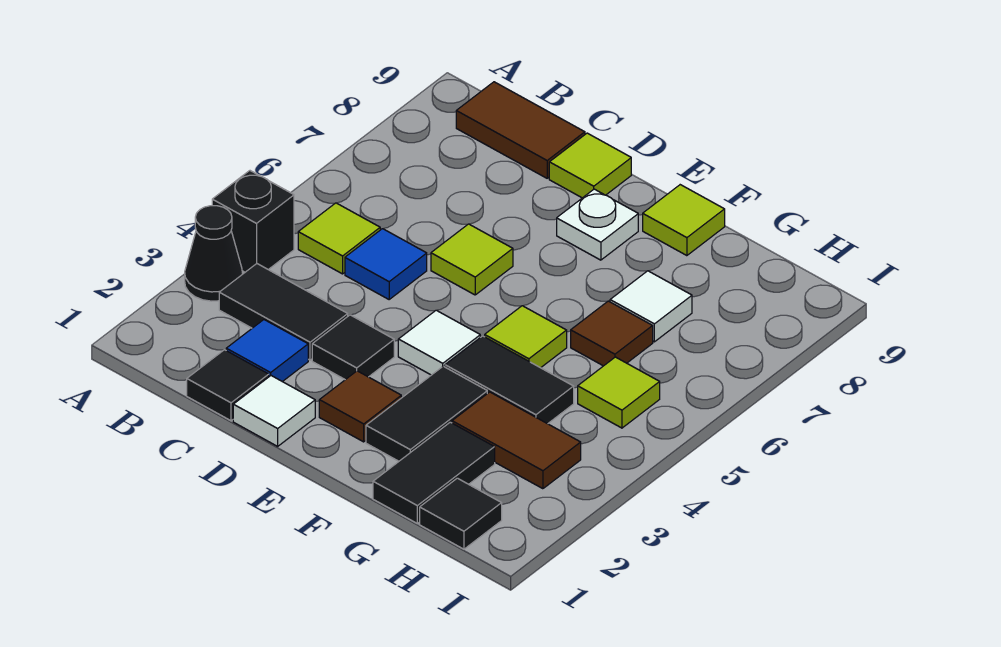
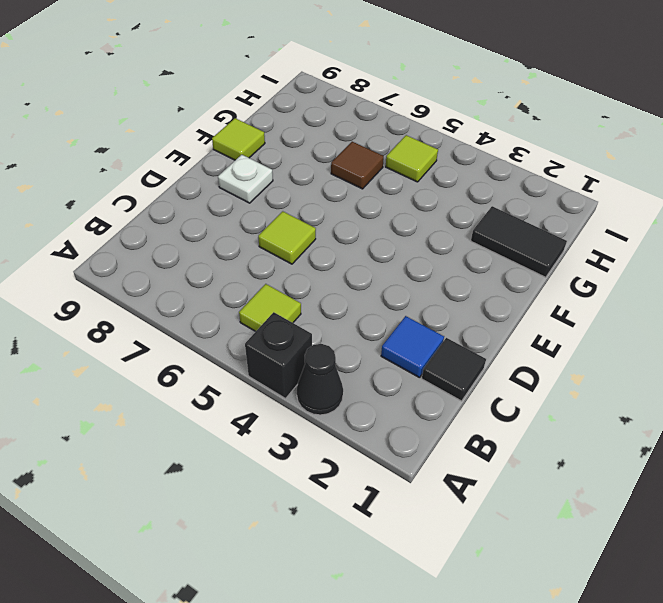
none -> black tile B3:C3 level 1
none -> brown tile B9:C9 level 1
none -> blue tile C5 level 1

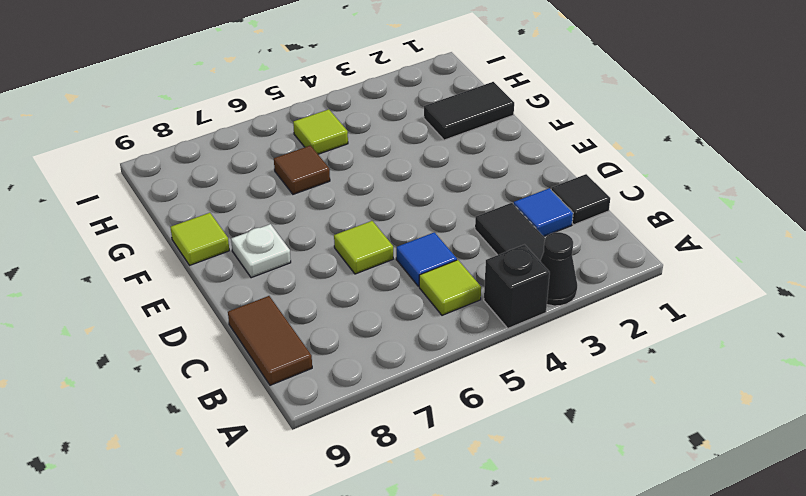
none -> white tile D1 level 1
none -> black tile D3 level 1
none -> lime tile D9 level 1

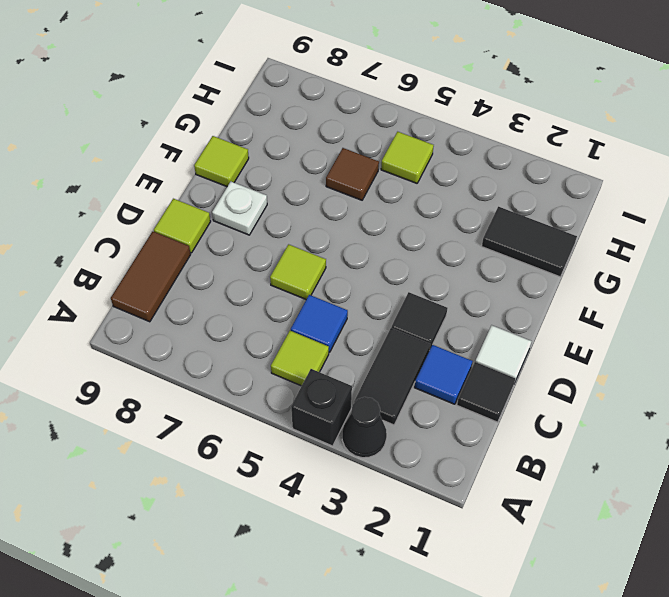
none -> brown tile E2 level 1
none -> white tile E4 level 1
none -> black tile F2:F3 level 1

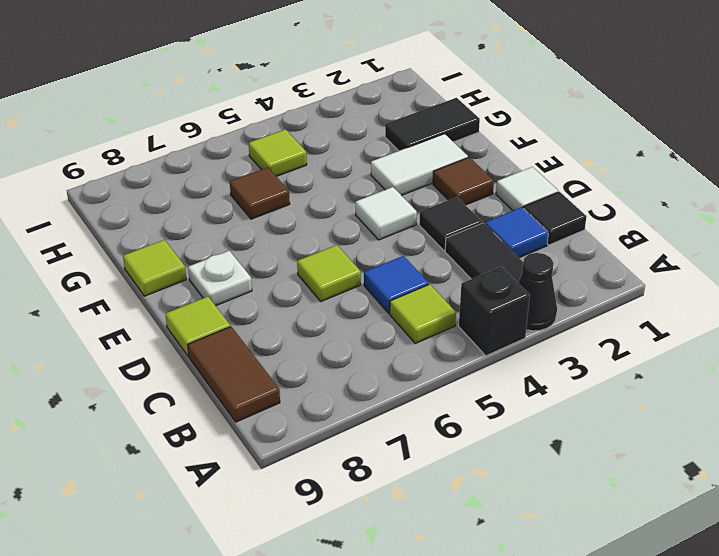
white tile F2:F3 level 1 -> black tile F2:F3 level 1
none -> black tile F4:G4 level 1
none -> lime tile F5 level 1
none -> brown tile G3:H3 level 1

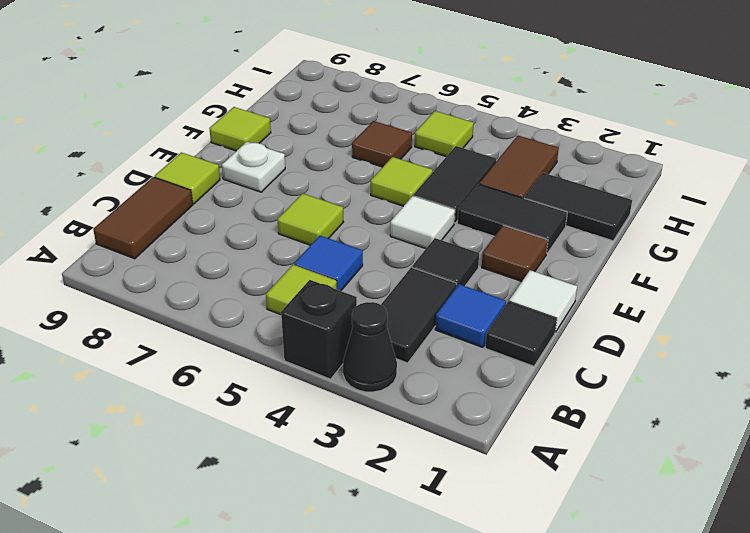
none -> white tile G7 level 1
none -> black tile H1 level 1

